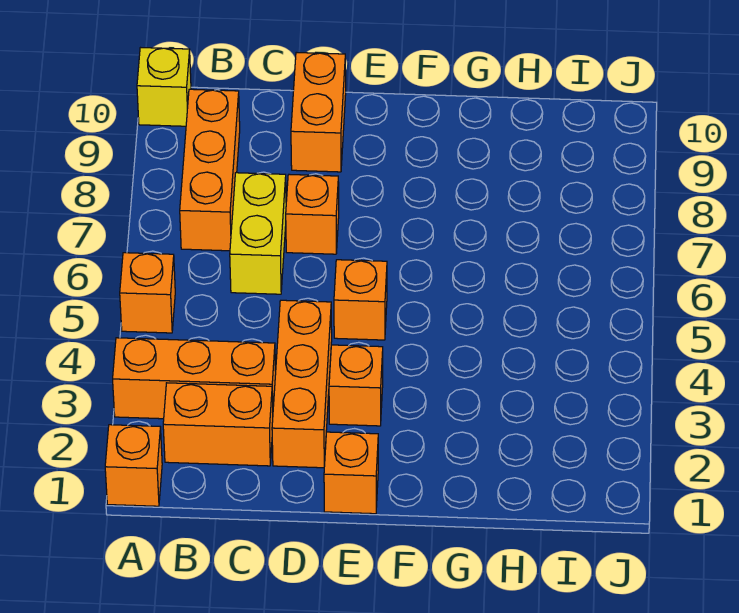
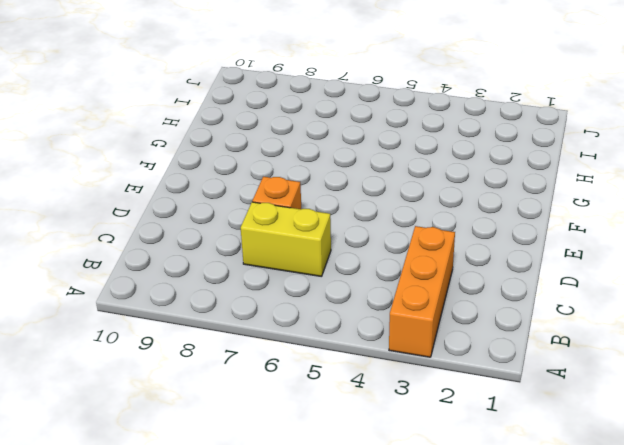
none -> orange brick A1 level 1
none -> orange brick A5 level 1
none -> yellow brick A10 level 1

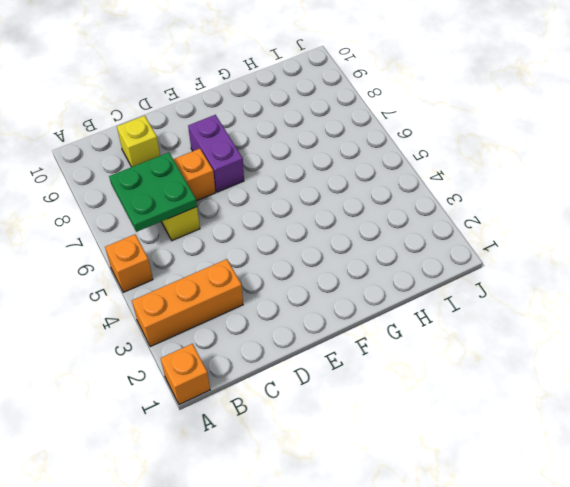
green plate B6:C7 level 2 -> none
yellow brick C9 level 1 -> yellow brick A10 level 1
purple brick E7:E8 level 1 -> none
none -> orange brick B2:C2 level 1
none -> orange brick B7:B9 level 1
none -> orange brick D2:D4 level 1

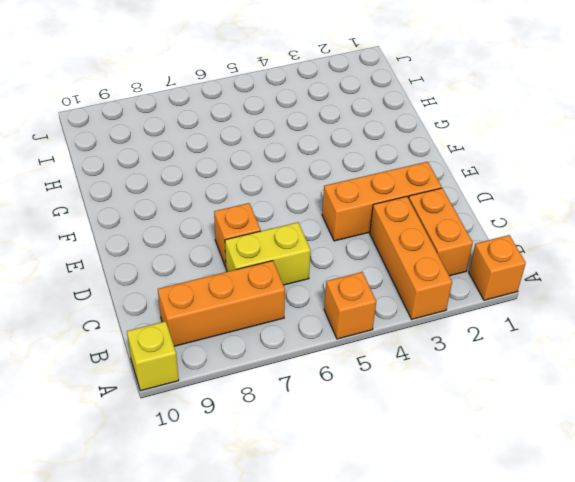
none -> orange brick D9:D10 level 1
none -> orange brick E1 level 1
none -> orange brick E3 level 1

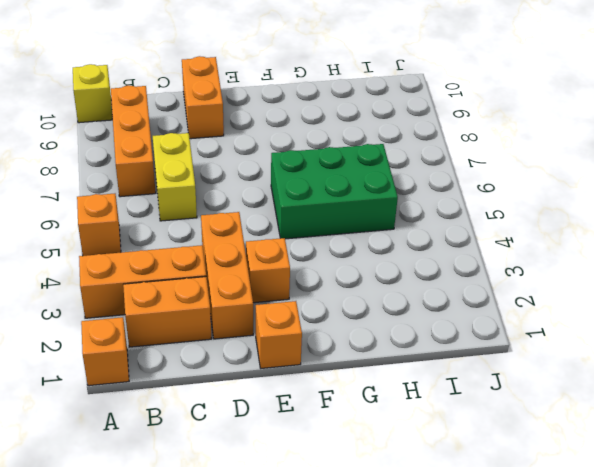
green brick F5:H6 level 1 -> none
none -> orange brick D7 level 1
none -> orange brick E5 level 1

